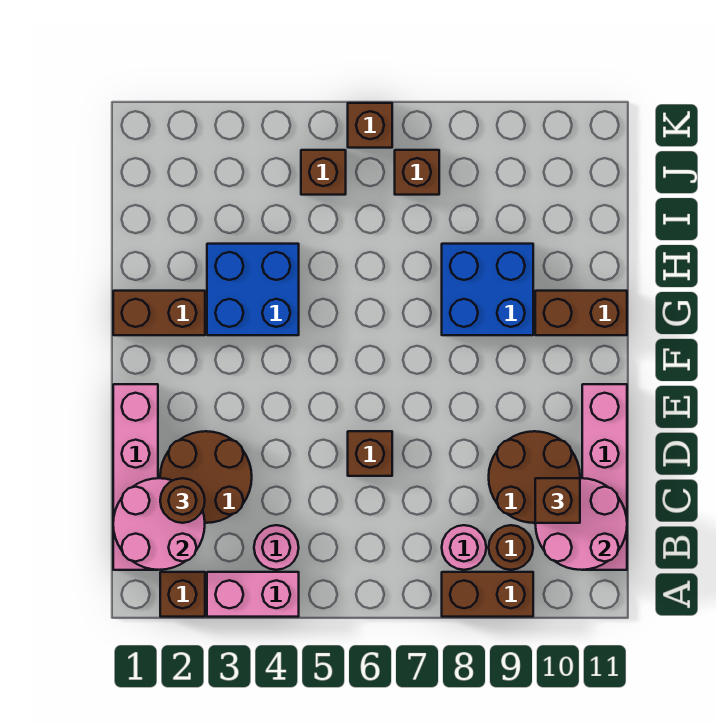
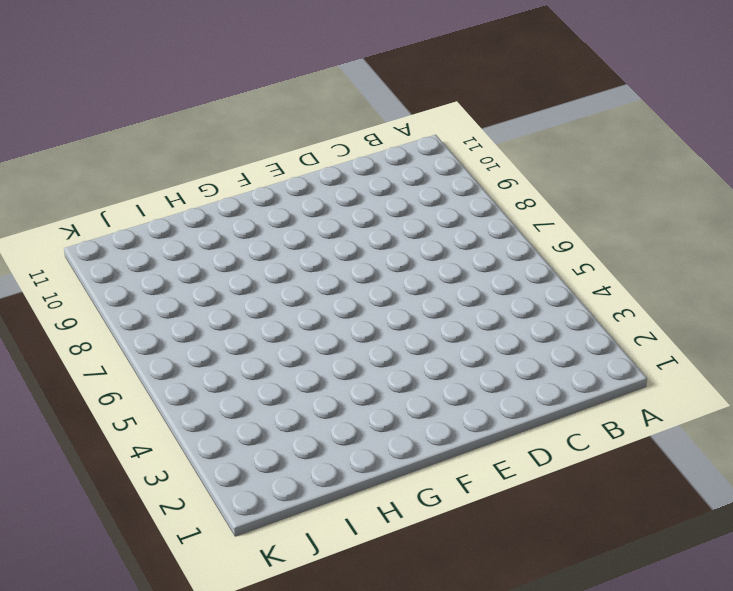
none -> brown brick A2 level 1
none -> pink brick A3:A4 level 1
none -> brown brick A8:A9 level 1

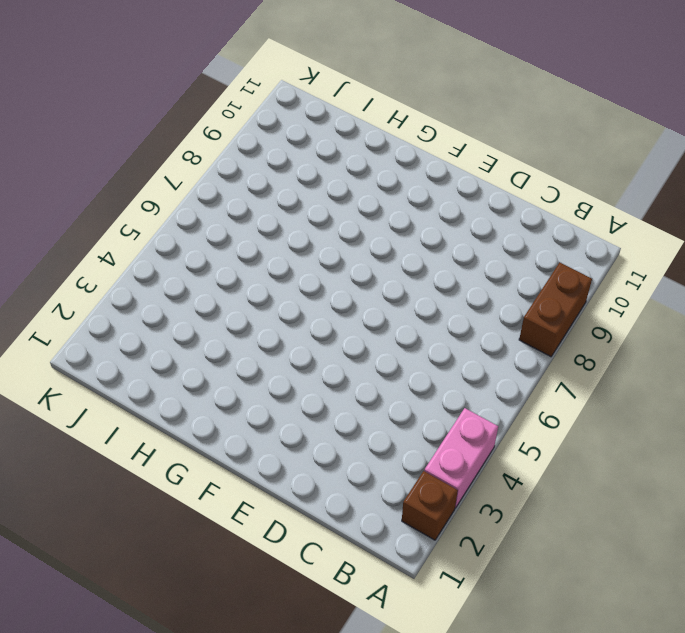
none -> pink brick B1:E1 level 1
none -> pink round brick B4 level 1
none -> pink round brick B8 level 1

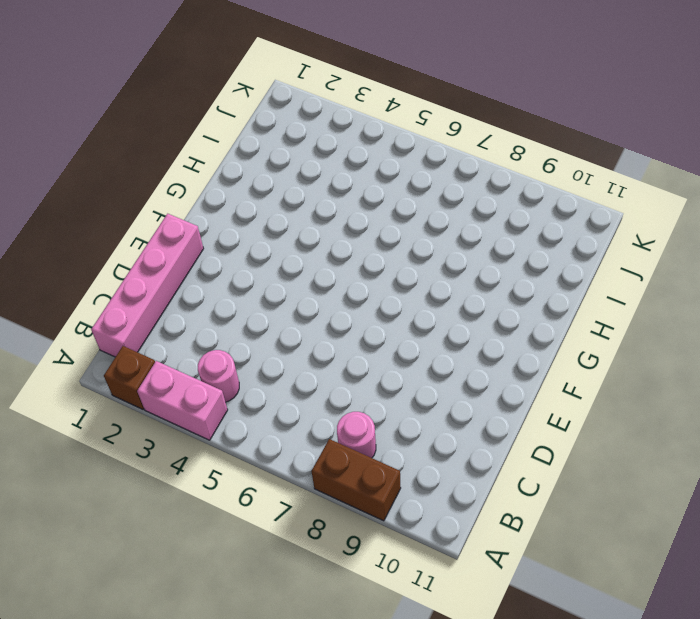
none -> brown round brick B9 level 1
none -> pink brick B11:E11 level 1
none -> brown round brick C2:D3 level 1

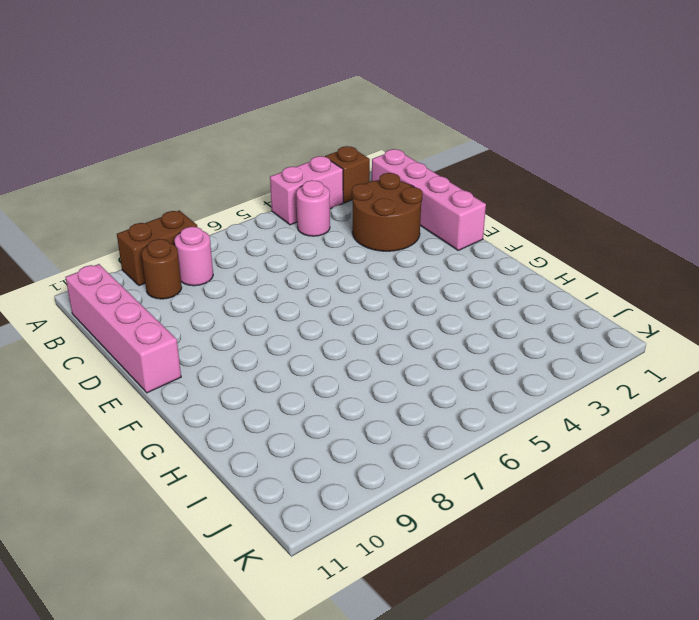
none -> brown round brick C9:D10 level 1
none -> brown brick D6 level 1
none -> brown brick G1:G2 level 1

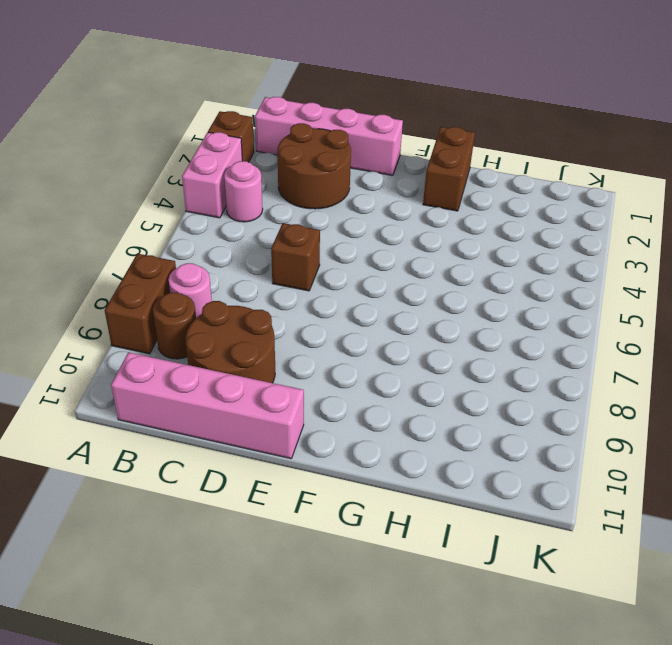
none -> blue brick G3:H4 level 1
none -> blue brick G8:H9 level 1
none -> brown brick G10:G11 level 1

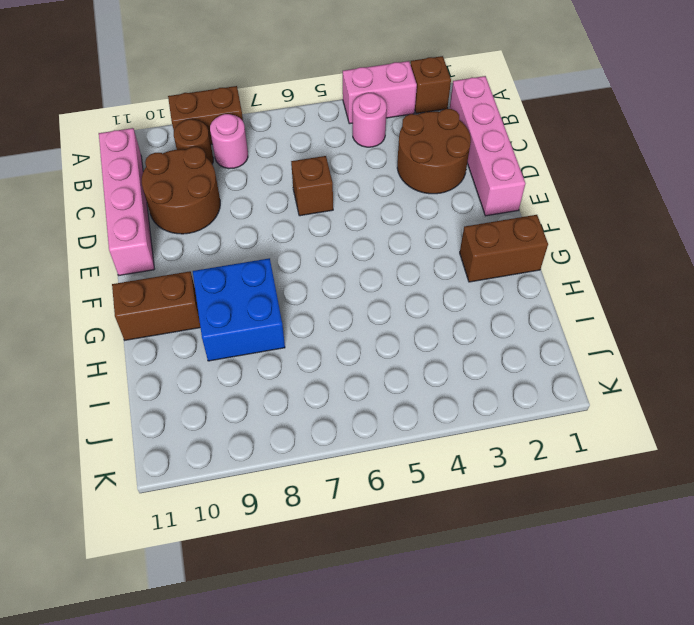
none -> blue brick G3:H4 level 1
none -> brown brick J5 level 1
none -> brown brick J7 level 1

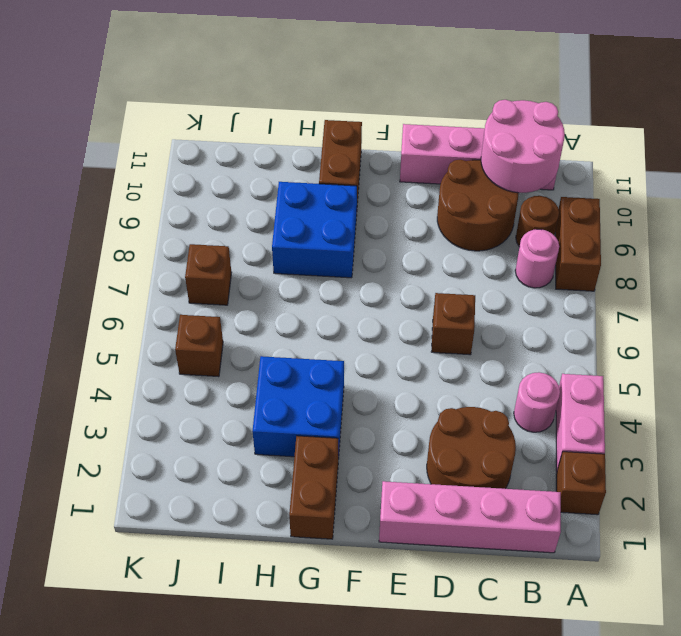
none -> brown brick K6 level 1
none -> pink round brick B1:C2 level 2
none -> brown round brick C2 level 3

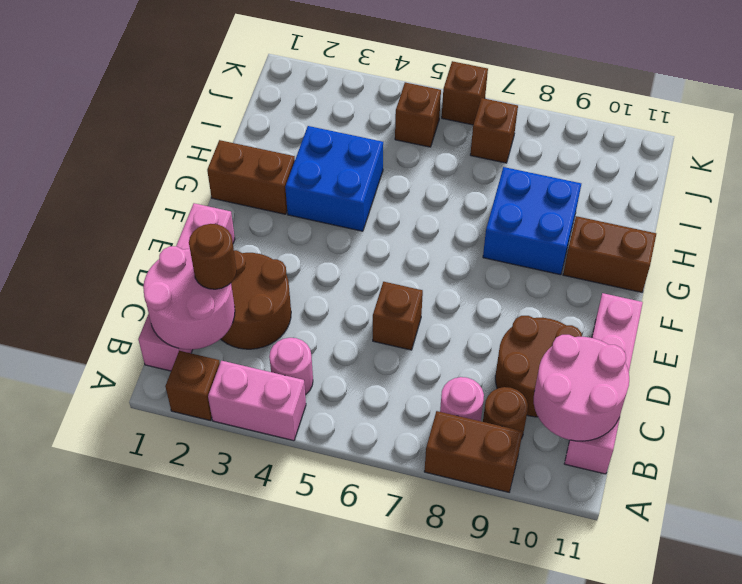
none -> brown brick C10 level 3

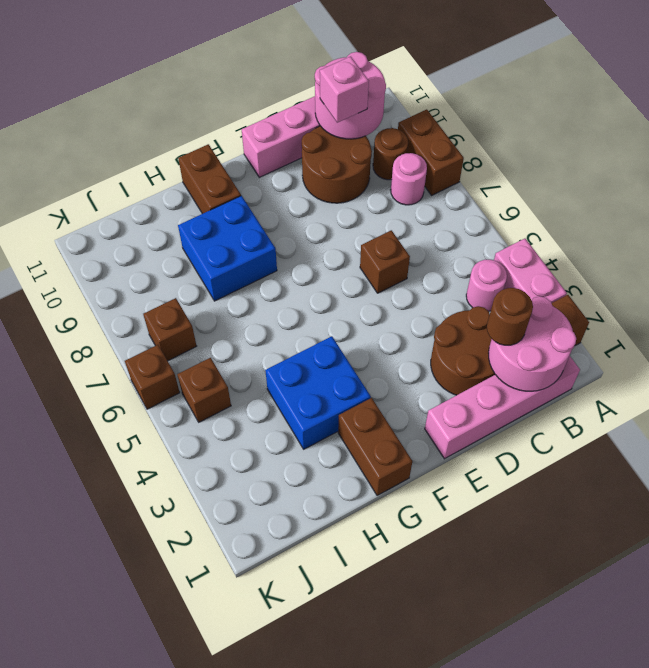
pink brick C10 level 3 -> brown brick C10 level 3

